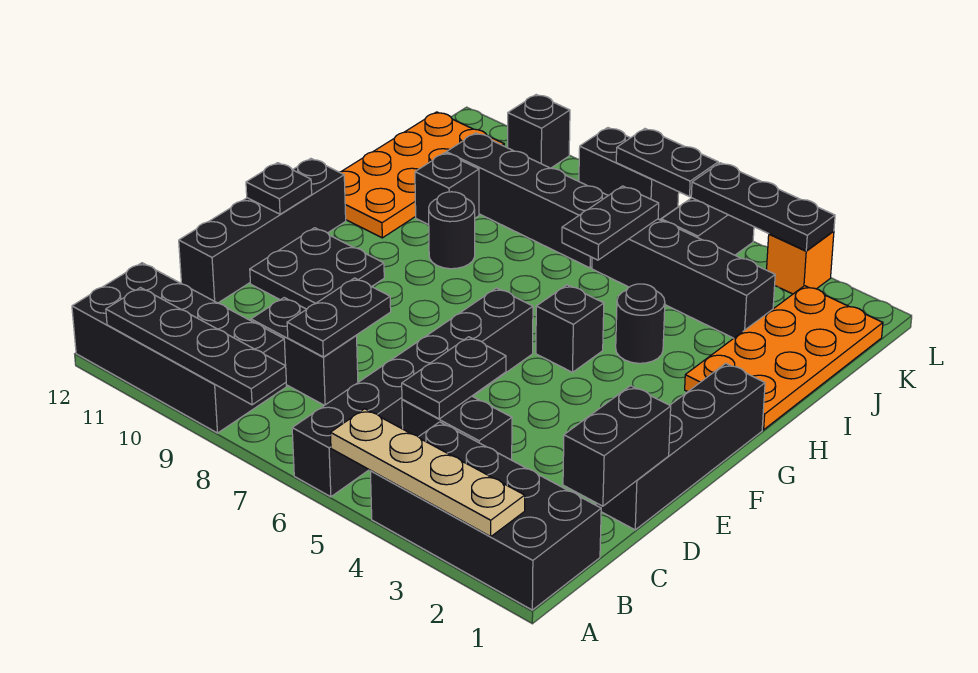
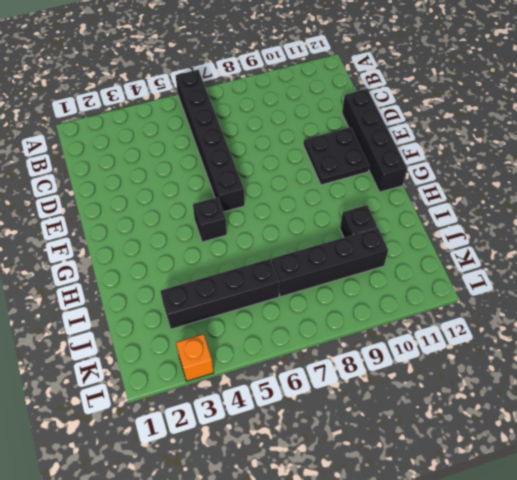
none -> black brick A1:B4 level 1
none -> black brick A9:B12 level 1
none -> black brick C4:C5 level 1

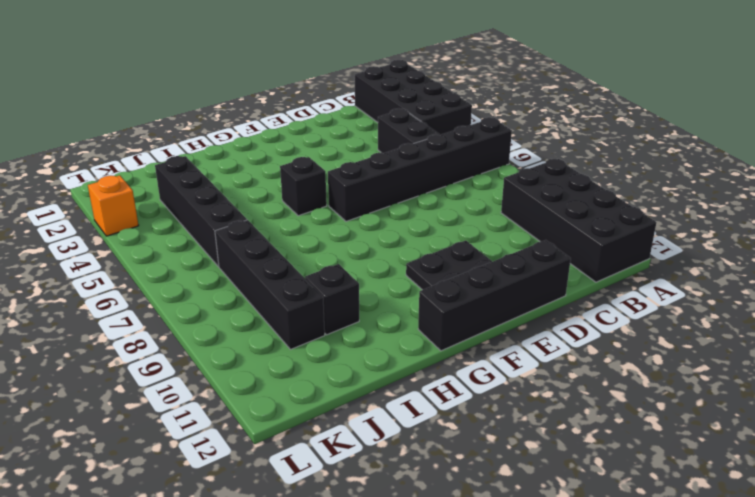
none -> black brick C8:C9 level 1
none -> black brick D1:G1 level 1
none -> orange plate H1:K2 level 1

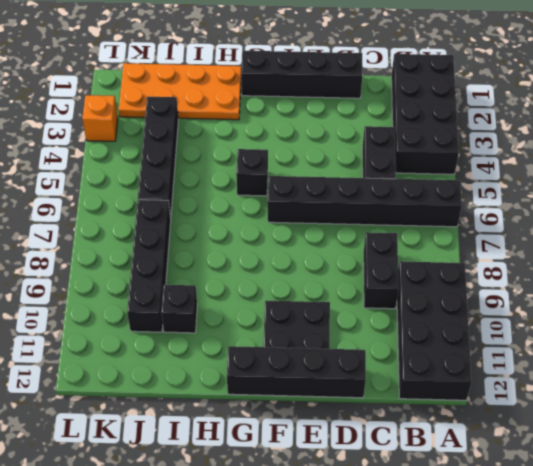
none -> black round brick H4 level 1
none -> black round brick H9 level 1
none -> orange plate H11:K12 level 1

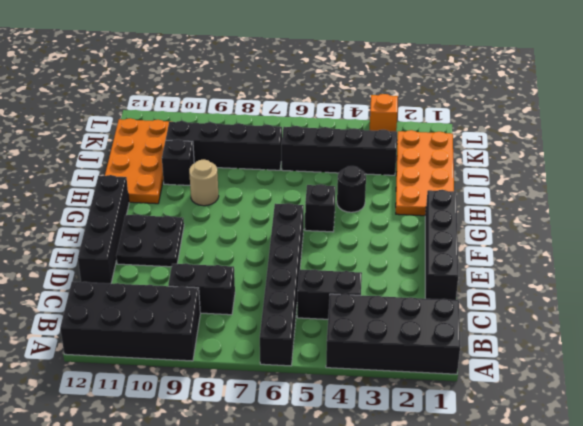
tan round brick H9 level 1 -> black round brick H9 level 1
none -> black brick K5:L5 level 1
none -> black brick L7:L8 level 1
none -> black brick L10 level 1

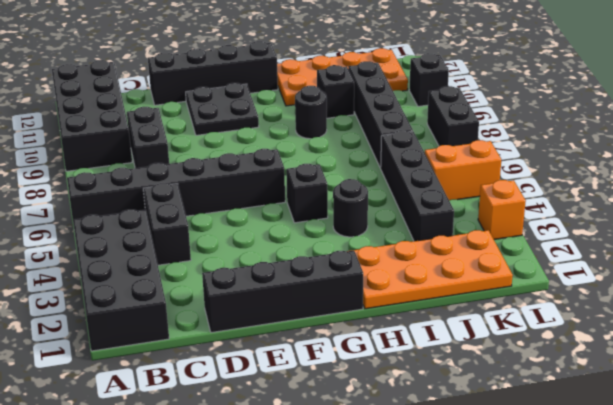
orange brick K5:L5 level 1 -> black brick K5:L5 level 1
none -> tan plate A2:A5 level 2
none -> black plate A8:A11 level 2
none -> black brick C1:D1 level 2

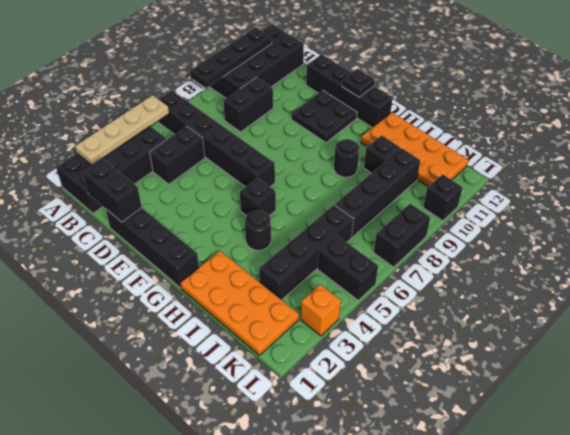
none -> black plate C5:D5 level 2
none -> black plate C8:D8 level 2
none -> black plate I6:J6 level 2

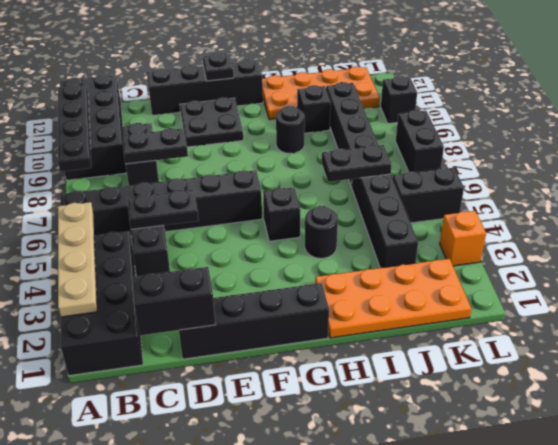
none -> black plate L3:L5 level 2
none -> black plate L6:L7 level 2

